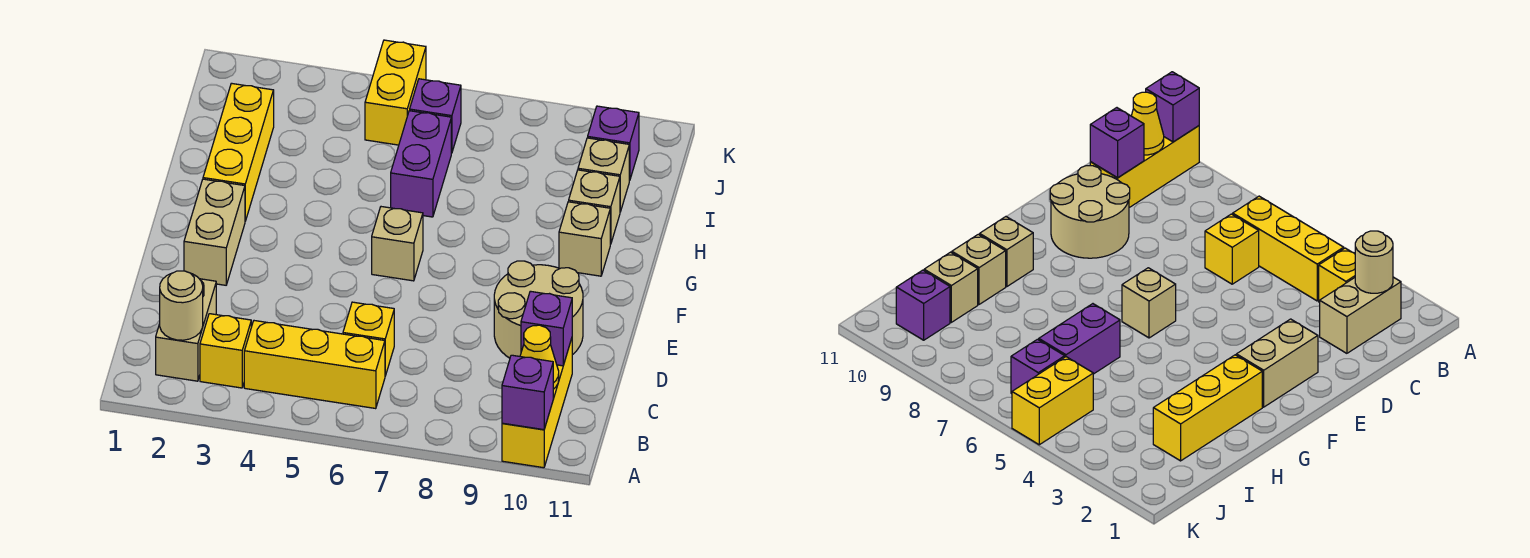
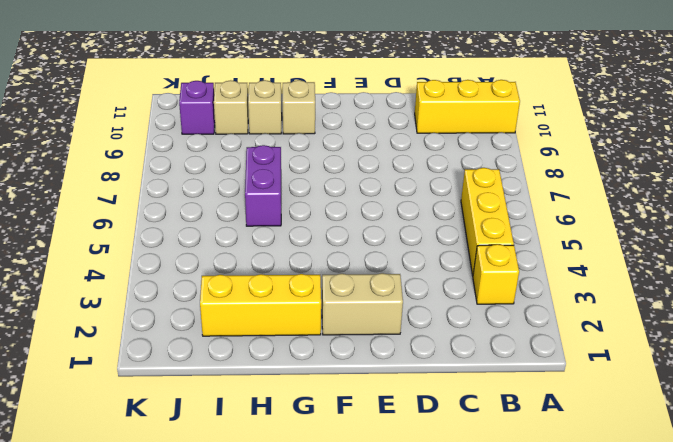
purple brick H6:H7 level 1 -> purple brick H6:I6 level 1
none -> tan brick B2:C2 level 1
none -> yellow brick C6 level 1
none -> tan round brick D9:E10 level 1

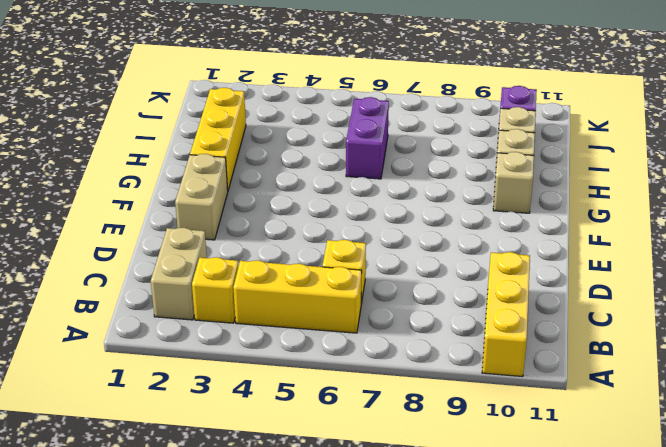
none -> tan round brick D9:E10 level 1
none -> tan brick F6 level 1
none -> yellow brick J5:K5 level 1

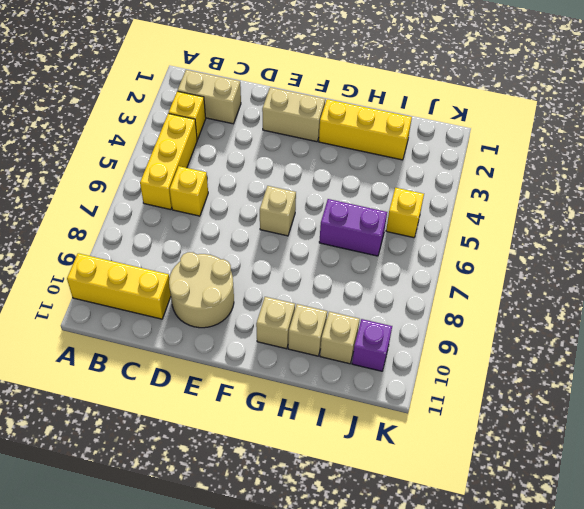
yellow brick J5 level 1 -> yellow brick J5:K5 level 1
none -> purple brick J6 level 1
none -> purple brick A10 level 2
none -> tan round brick B2 level 2

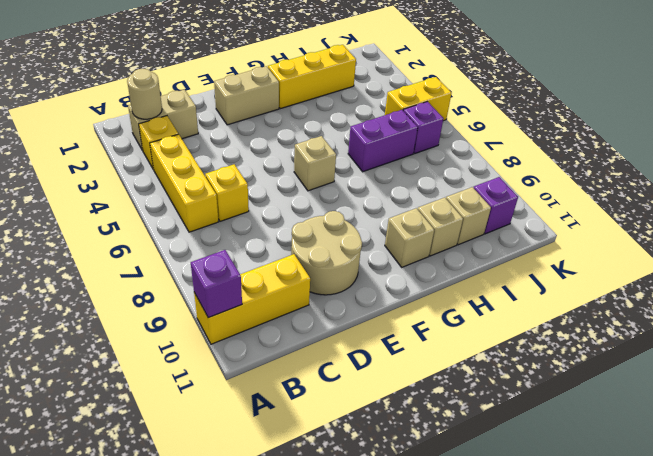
none -> yellow cone B10 level 2
none -> purple brick C10 level 2

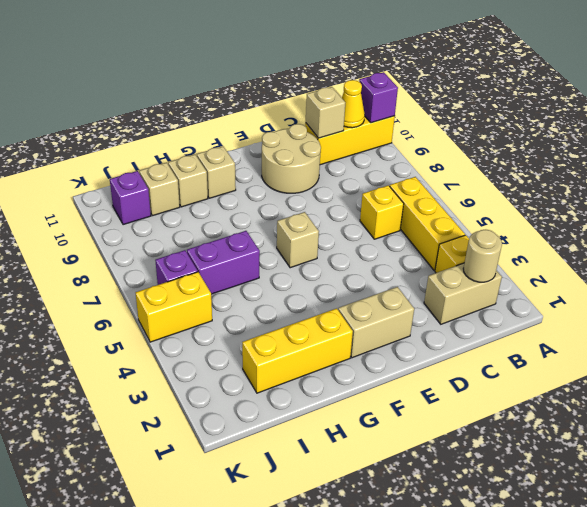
tan brick C10 level 2 -> purple brick C10 level 2

